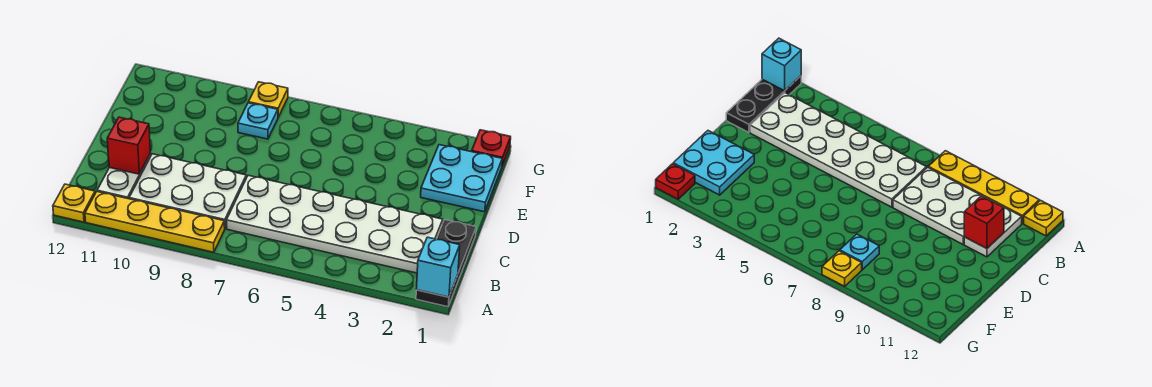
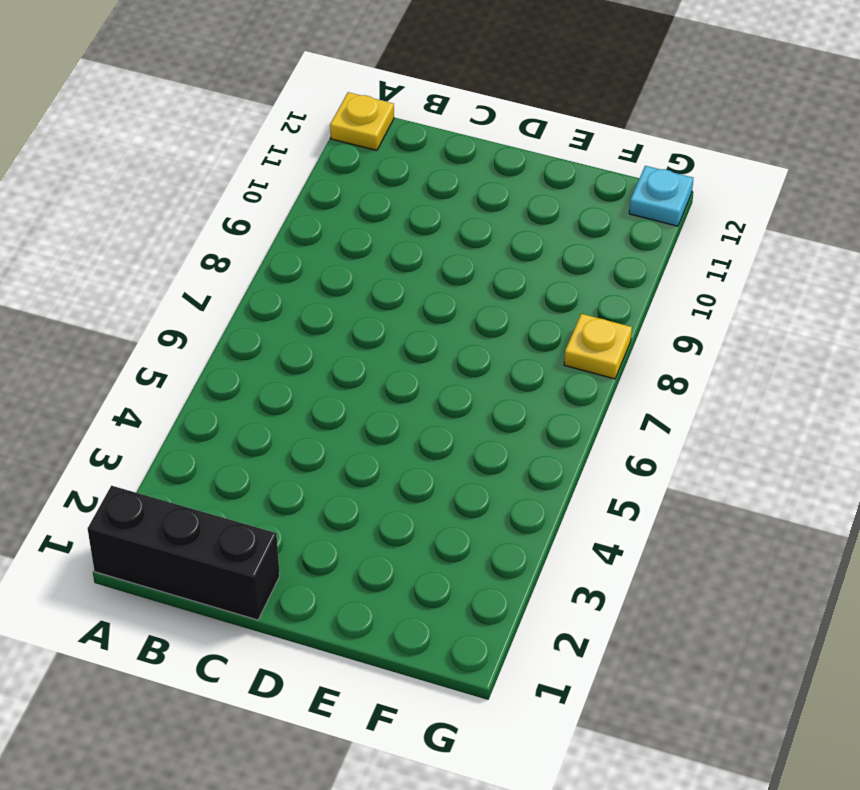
black brick A1:C1 level 1 -> black plate A1:C1 level 1
cyan plate G12 level 1 -> cyan plate F8 level 1
none -> yellow plate A8:A11 level 1
none -> white plate B2:C7 level 1
none -> white plate B8:C10 level 1

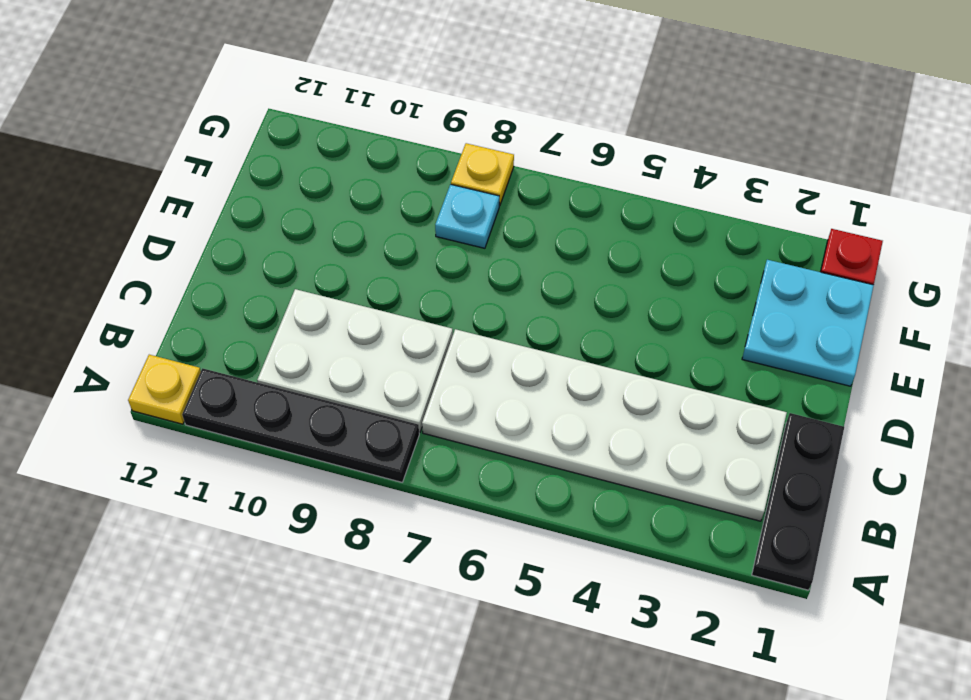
black plate A8:A11 level 1 -> yellow plate A8:A11 level 1
none -> white plate B11:C11 level 1
none -> cyan brick A1 level 2
none -> red brick C11 level 2

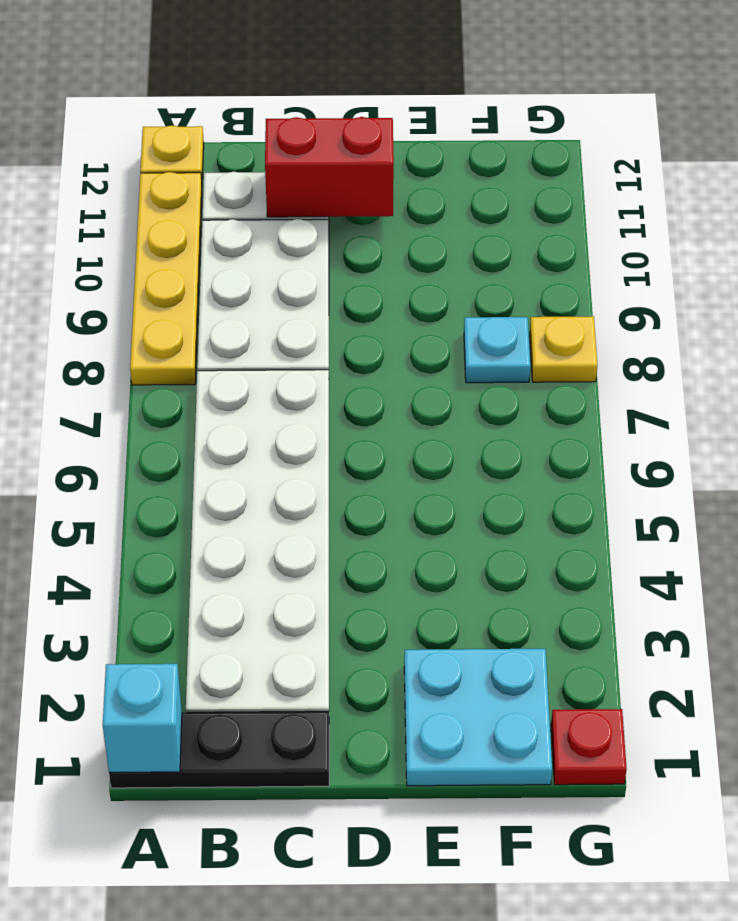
red brick C11:D11 level 2 -> red brick C11 level 2

